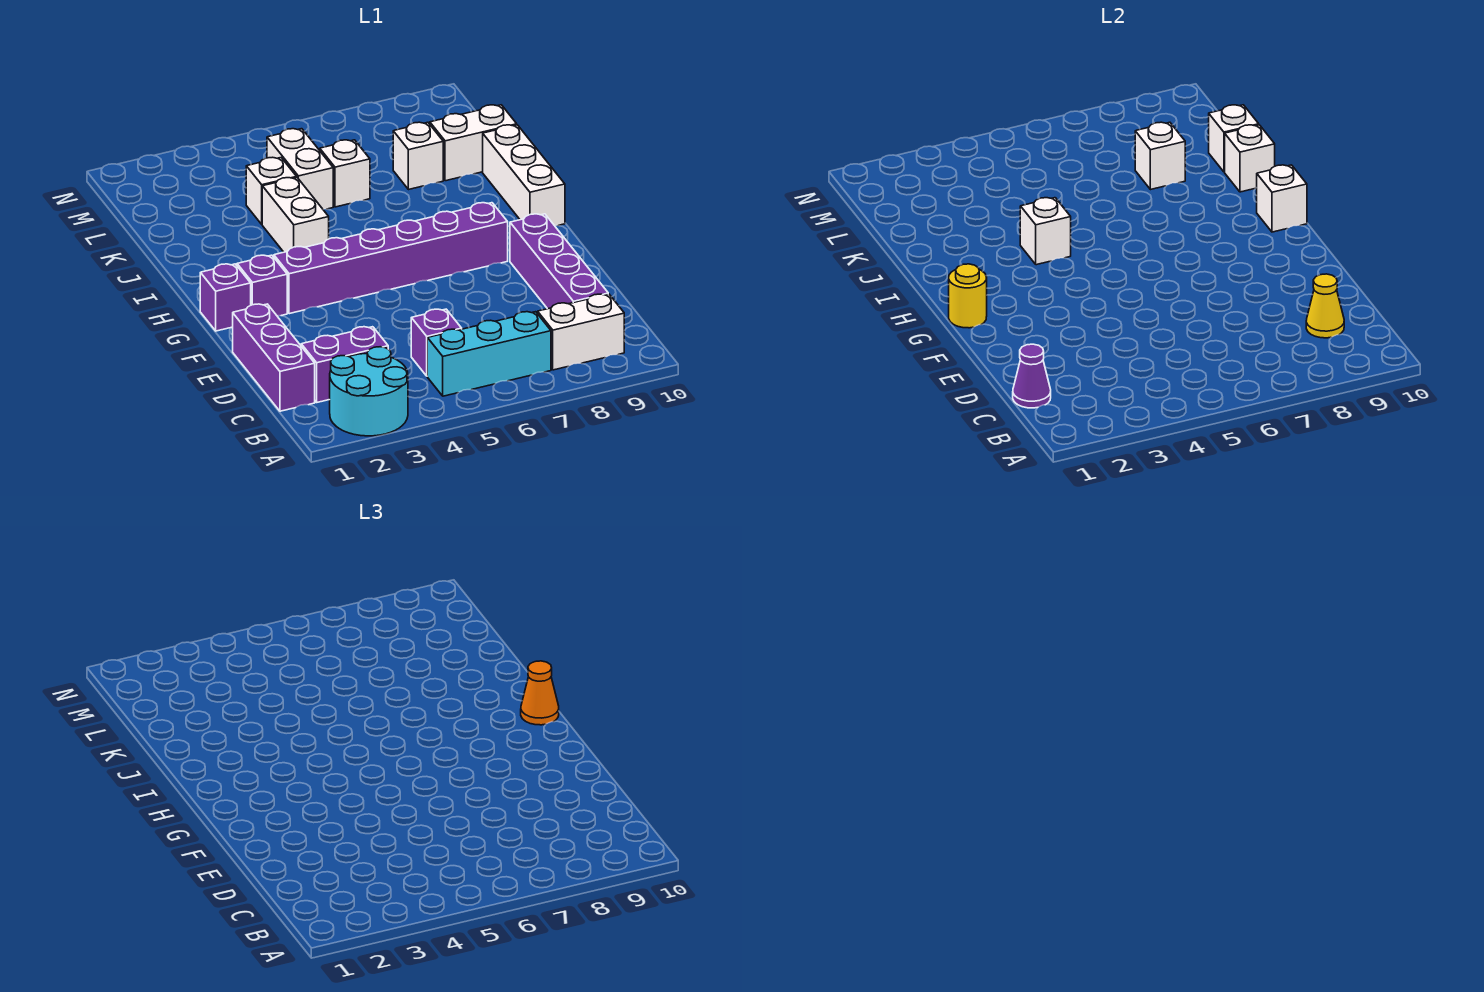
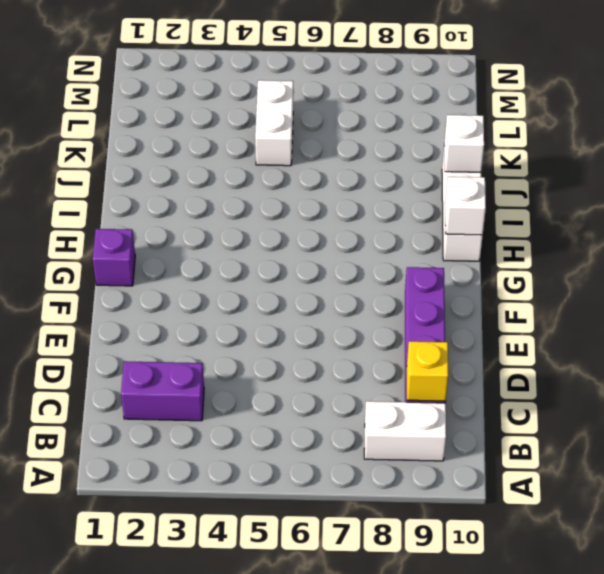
yellow brick C9 level 2 -> yellow cone C9 level 2
none -> cyan round brick A2:B3 level 1
none -> cyan brick B5:B7 level 1
none -> purple brick C1:E1 level 1

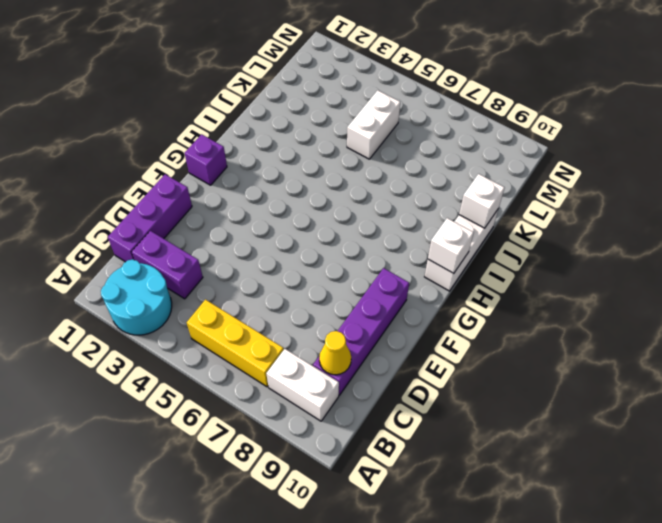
yellow brick B5:B7 level 1 -> cyan brick B5:B7 level 1
none -> purple brick C5 level 1
none -> purple brick G2 level 1
none -> purple brick G3:G8 level 1

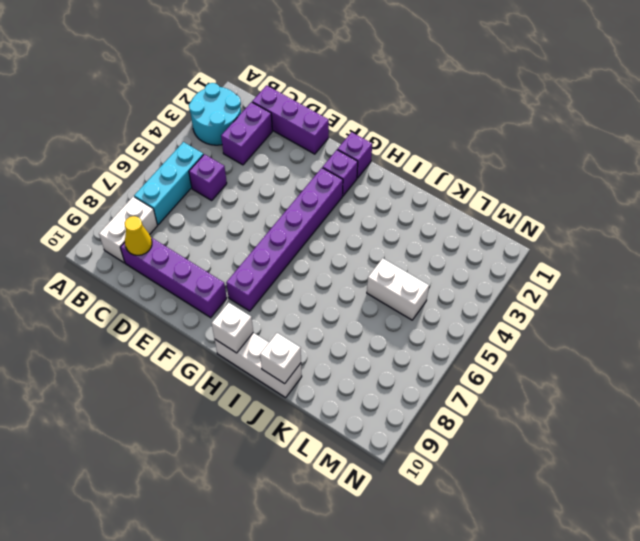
none -> white brick I4:J4 level 1
none -> white brick K4 level 1
none -> white brick K6 level 1

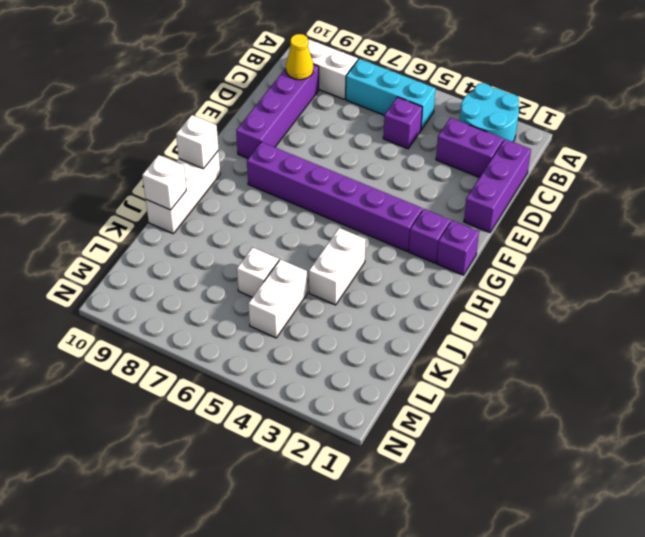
none -> white brick K4 level 1
none -> white brick K8 level 1
none -> white brick K9:K10 level 1

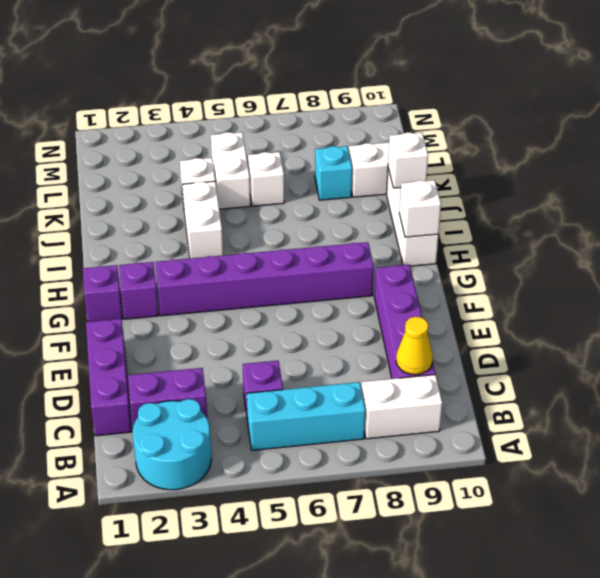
cyan brick K8 level 1 -> white brick K8 level 1
none -> purple cone C1 level 2
none -> yellow round brick G1 level 2
none -> white brick I4 level 2

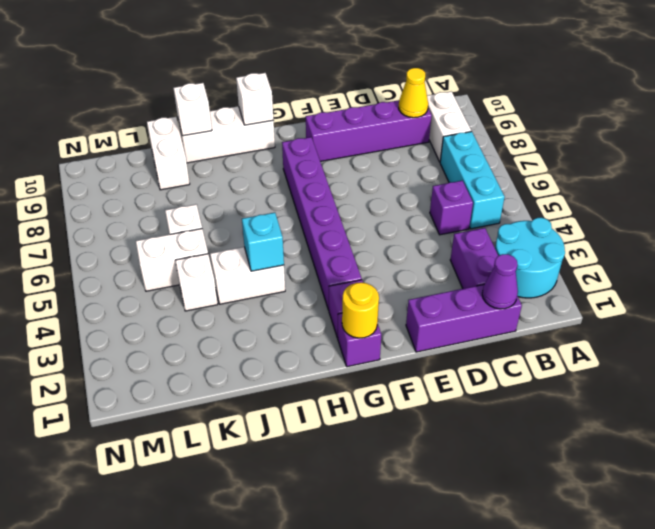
cyan brick I4 level 2 -> white brick I4 level 2
none -> white brick K8 level 1
none -> white brick K8 level 2
none -> white brick K10 level 2

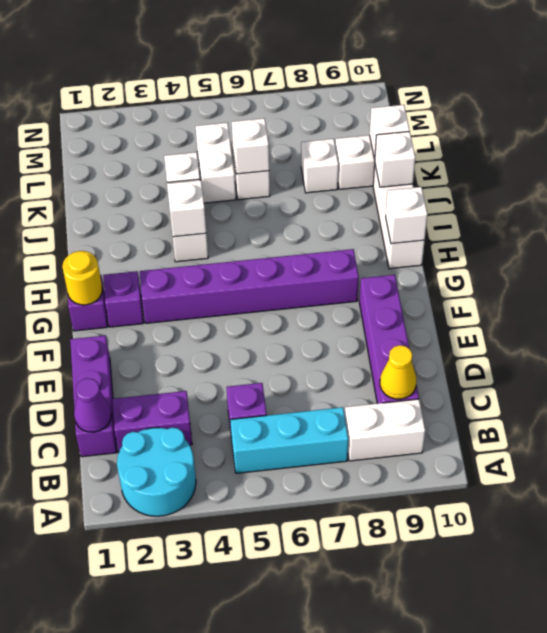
white brick K6 level 2 -> white brick K8 level 2
none -> orange cone H10 level 3

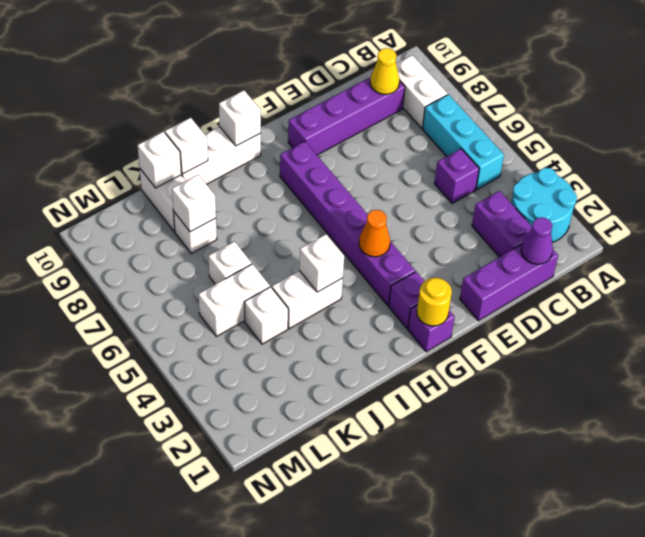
orange cone G4 level 2 -> orange cone H10 level 3

